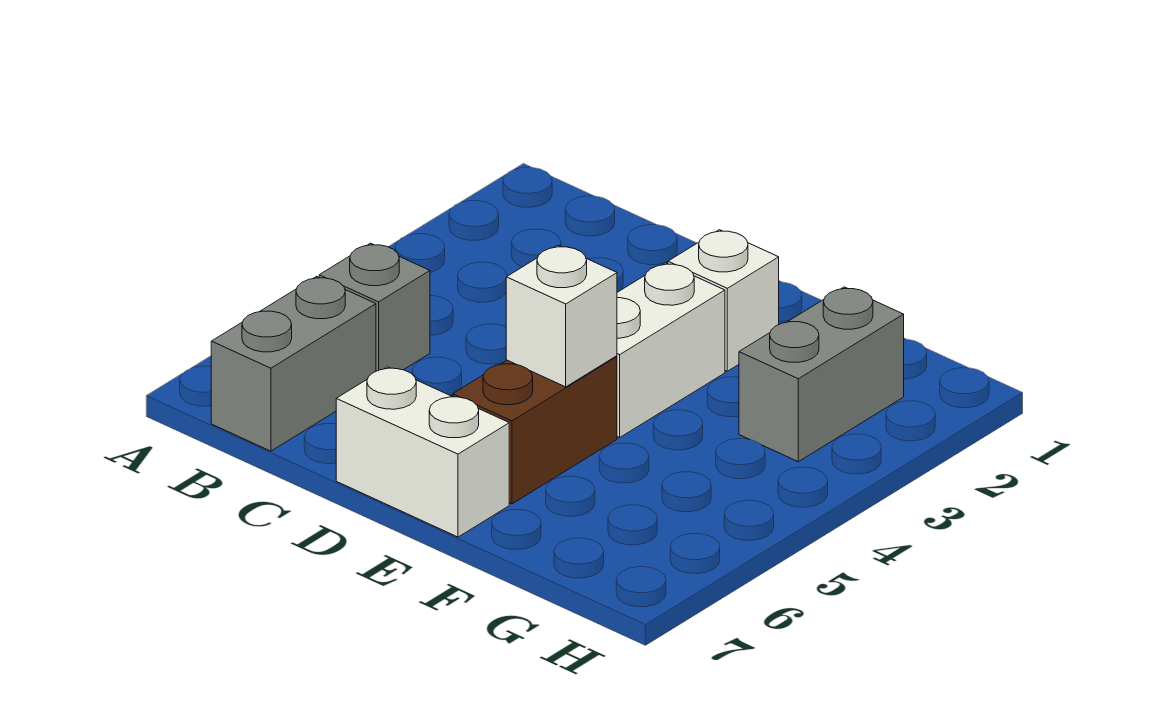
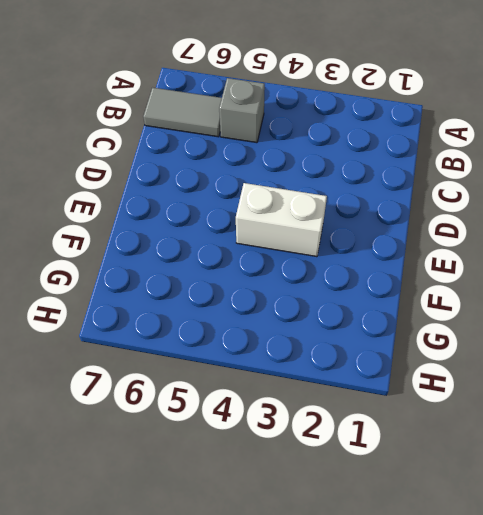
grey tile B6:B7 level 1 -> grey brick B6:B7 level 1
none -> white brick D7:E7 level 1
none -> white brick E2 level 1

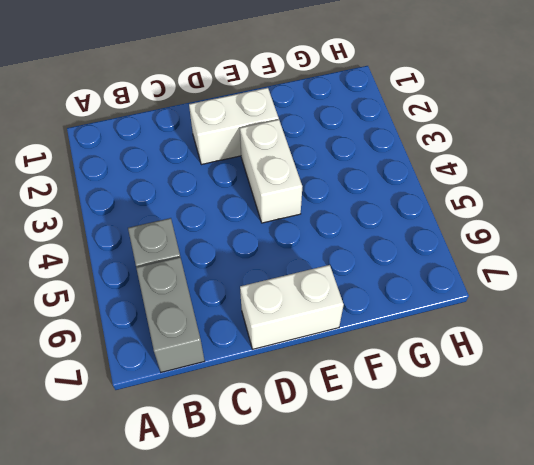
white brick D2:E2 level 1 -> white brick E2 level 1
none -> brown brick E5:E6 level 1
none -> grey brick G2:G3 level 1

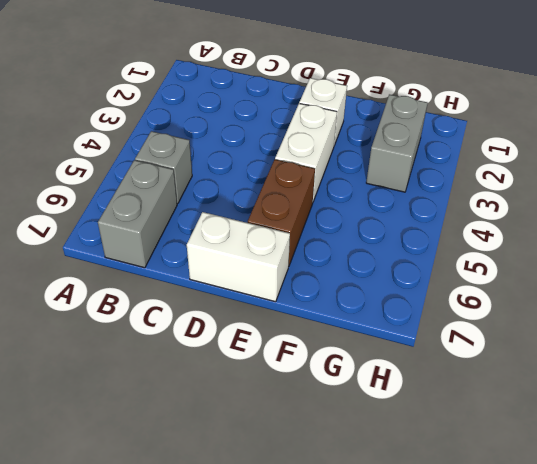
none -> white brick E5 level 2

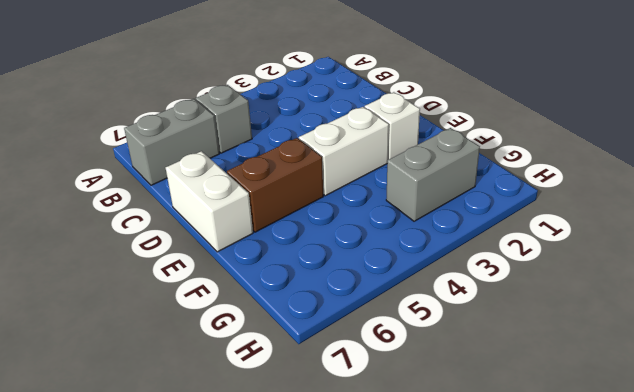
none -> white brick E5 level 2

